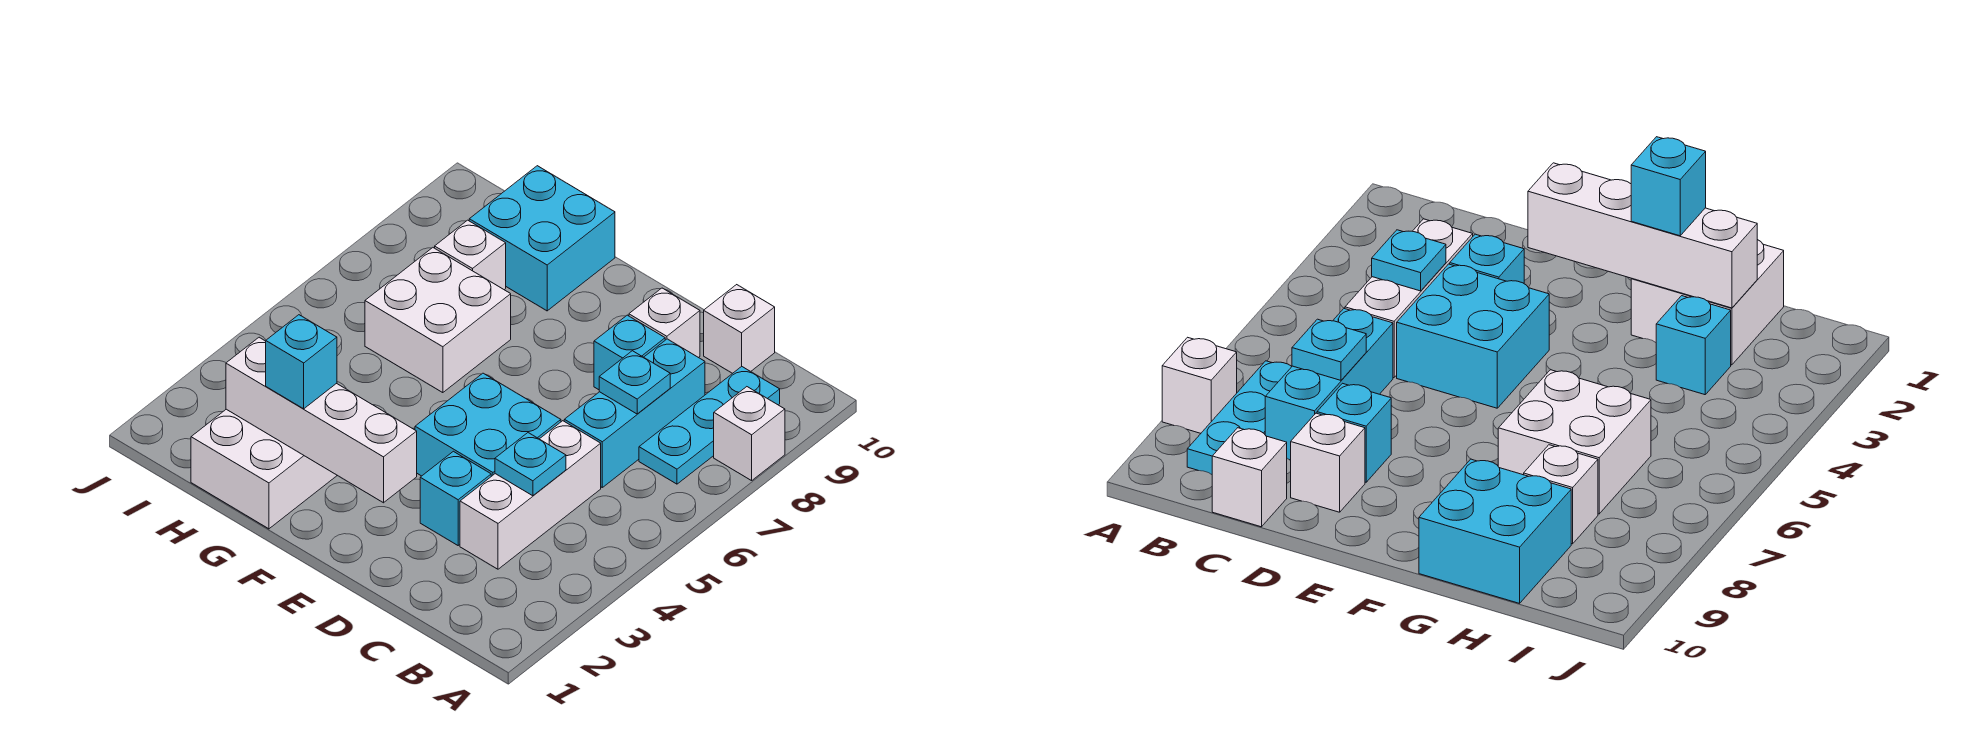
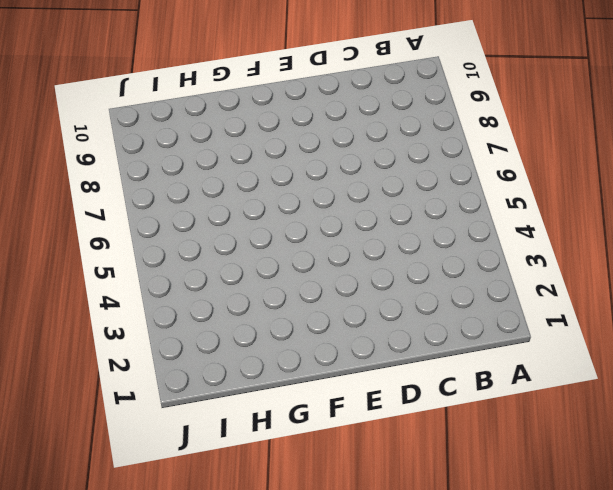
none -> white brick A8 level 1
none -> cyan plate B7:B9 level 1
none -> white brick C3:C5 level 1

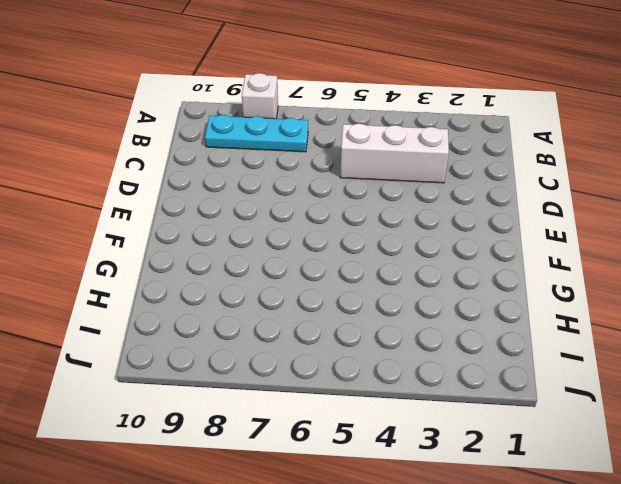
none -> cyan brick C6:C8 level 1
none -> white brick C10 level 1
none -> cyan brick D3 level 1

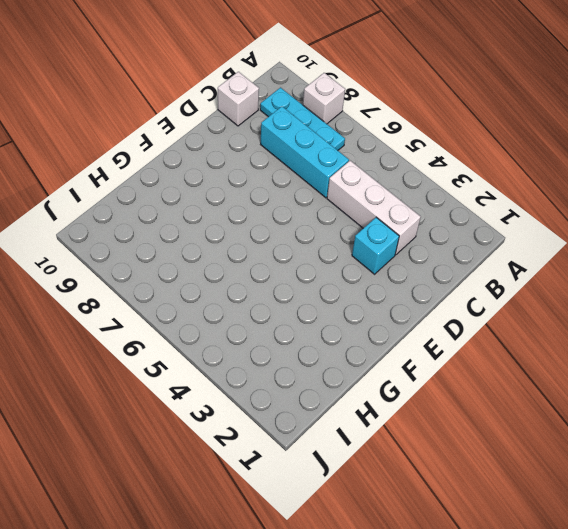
none -> cyan brick D4:E5 level 1
none -> cyan brick D8 level 1
none -> white brick D9 level 1

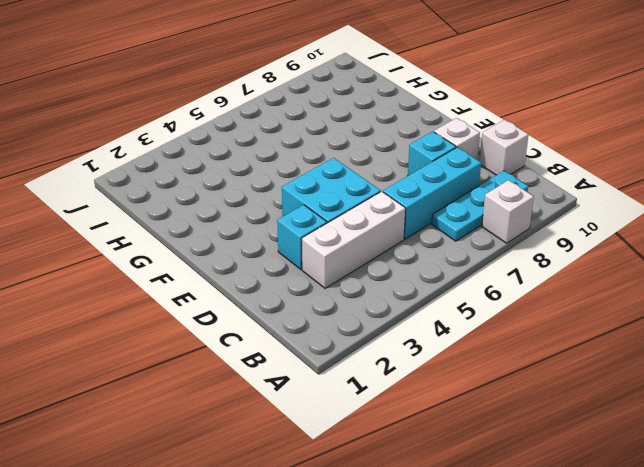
none -> white brick G1:H2 level 1
none -> white brick G6:H7 level 1
none -> cyan brick G9:H10 level 1

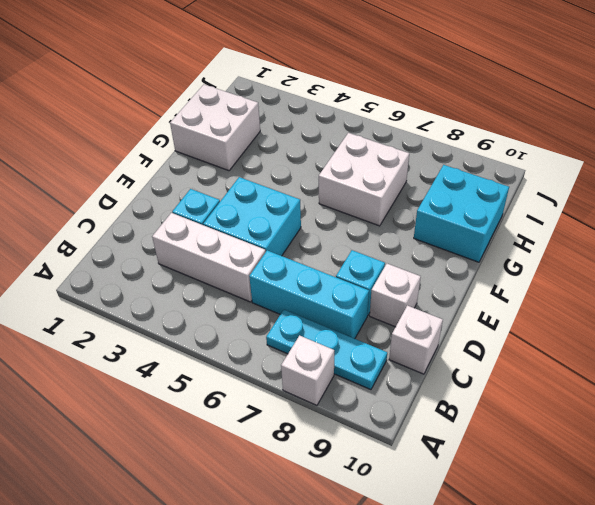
none -> cyan brick H3 level 1
none -> white brick H8 level 1
none -> cyan plate C4 level 2

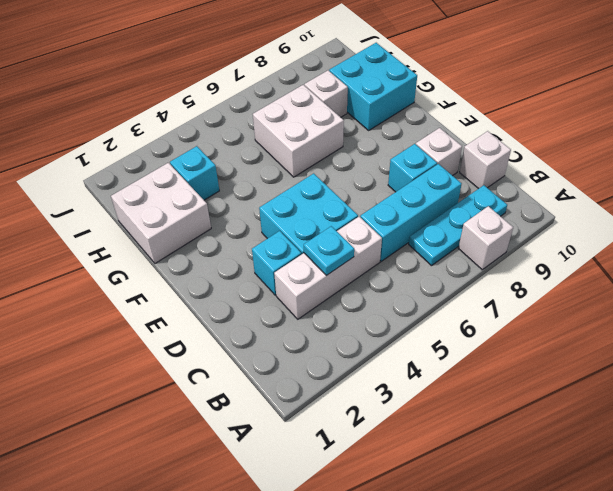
none -> cyan plate C7 level 2
none -> white brick E2:H2 level 2
none -> cyan brick G2 level 3

